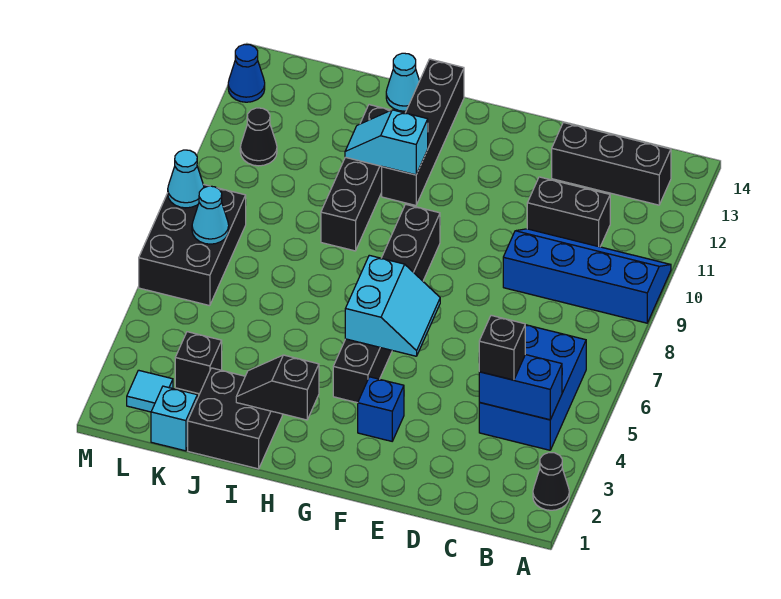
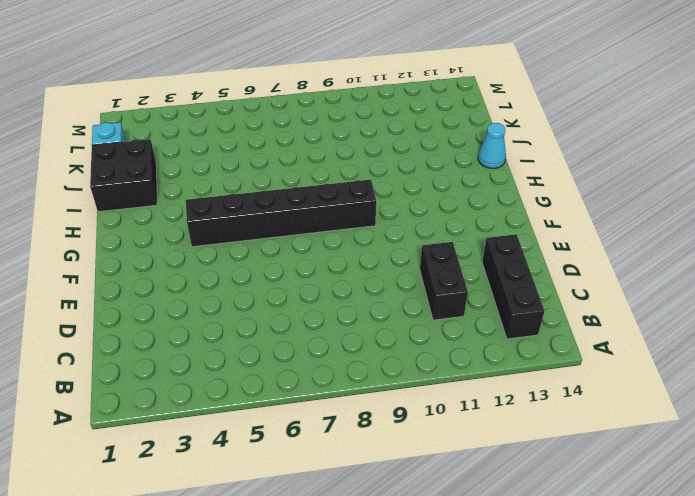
none -> black cone A2 level 1
none -> blue slope A9:D10 level 1 top 9
none -> blue brick B4:C6 level 1

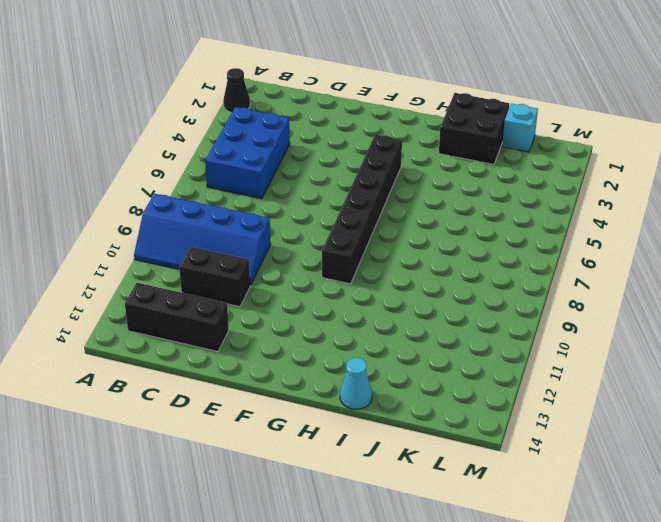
none -> blue brick F3 level 1
none -> black brick H11:H14 level 1
none -> black brick I9:I12 level 1

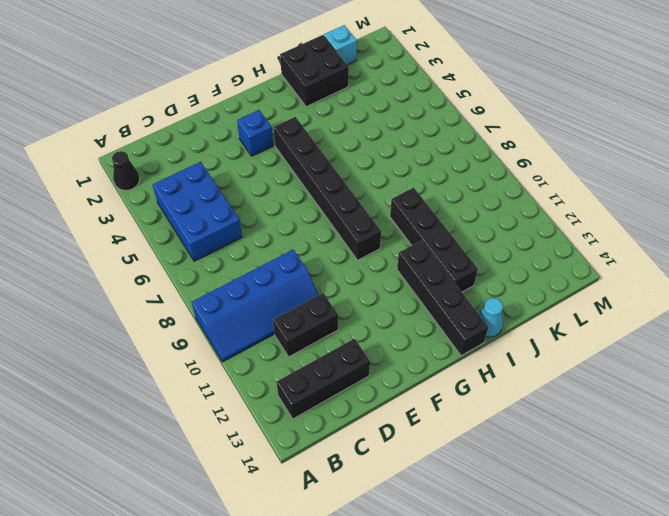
none -> black brick K3 level 1
none -> cyan tile L2 level 1
none -> black brick L6:M8 level 1

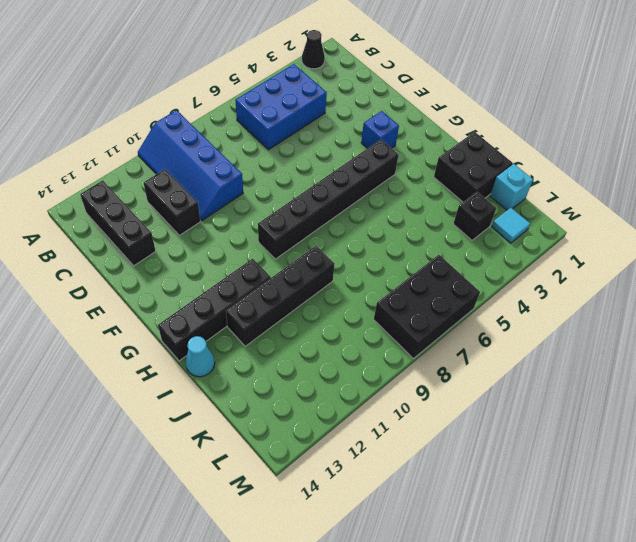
none -> black cone L11 level 1
none -> blue cone M13 level 1
none -> blue brick B4:C4 level 2

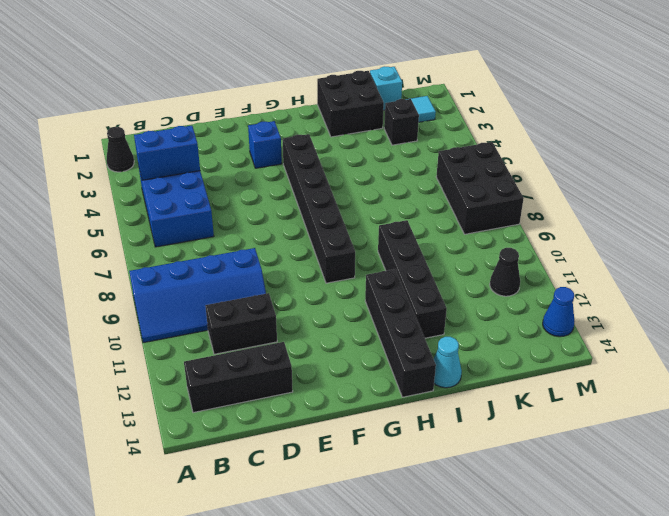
none -> cyan slope F5:G6 level 2 top G
none -> black slope H2:I2 level 2 top H
none -> cyan slope H11:I11 level 2 top H

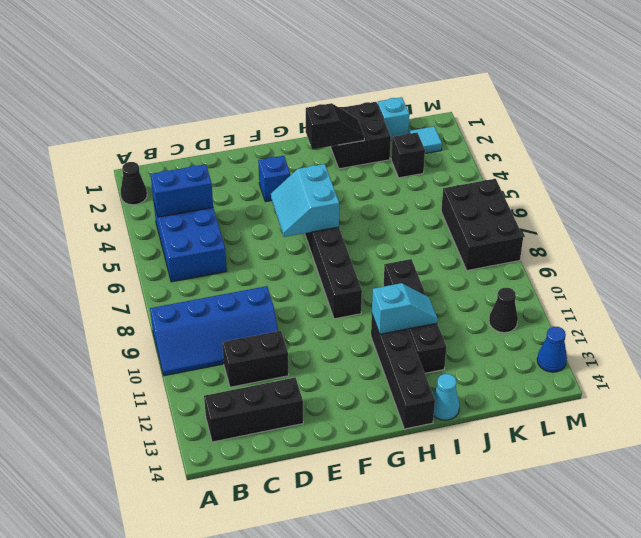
none -> cyan cone L7 level 2
none -> cyan cone M8 level 2
none -> black brick C4 level 3

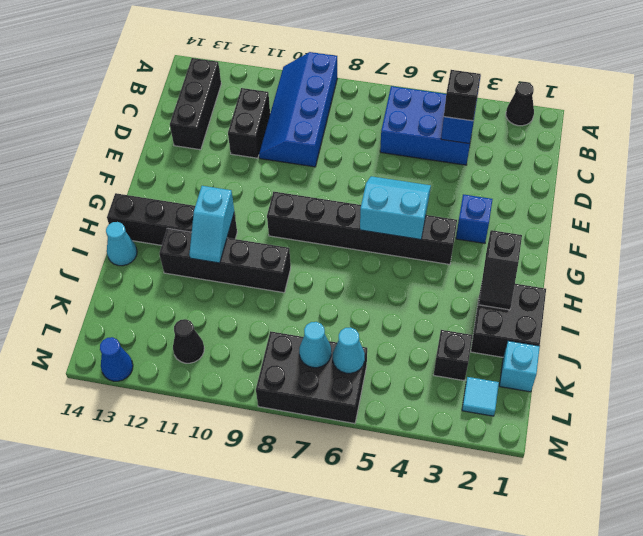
cyan cone L6 level 2 -> cyan cone M8 level 2

